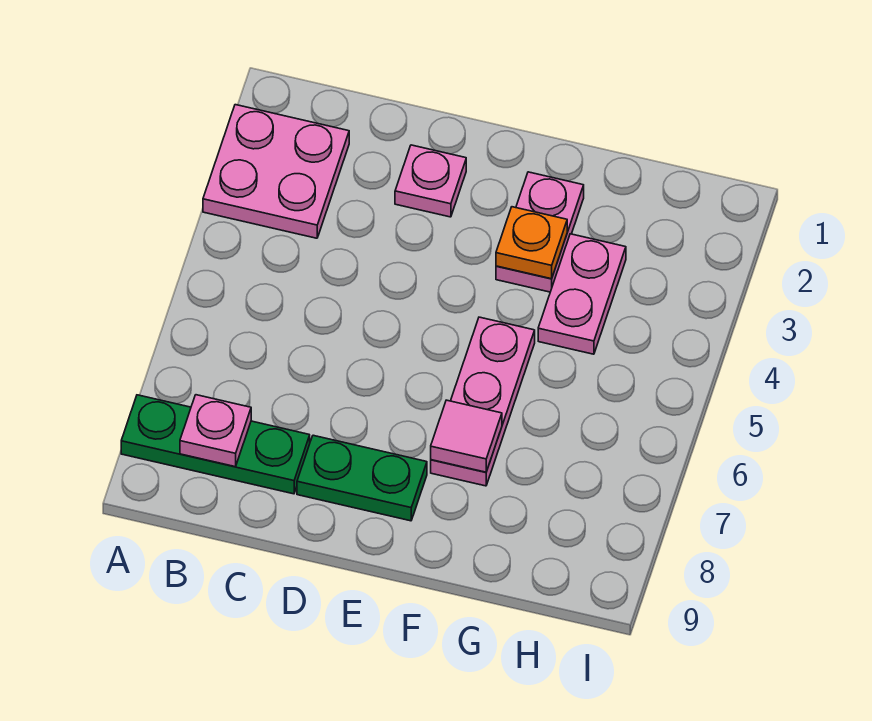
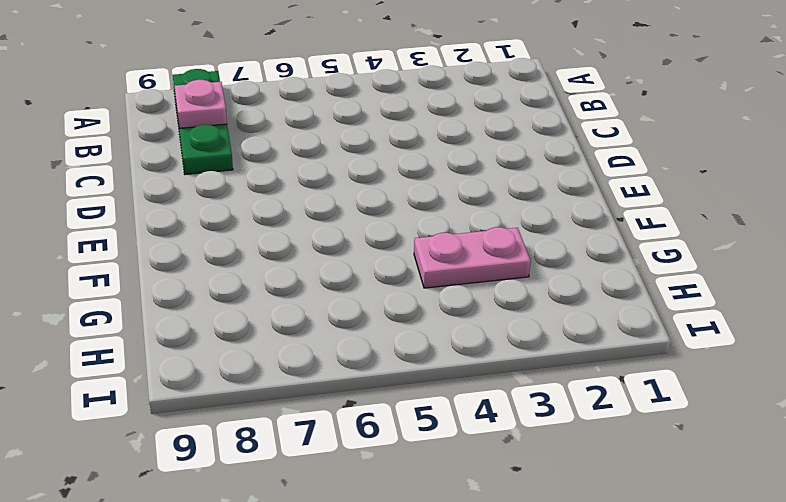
none -> pink plate A2:B3 level 1
none -> pink plate D2 level 1

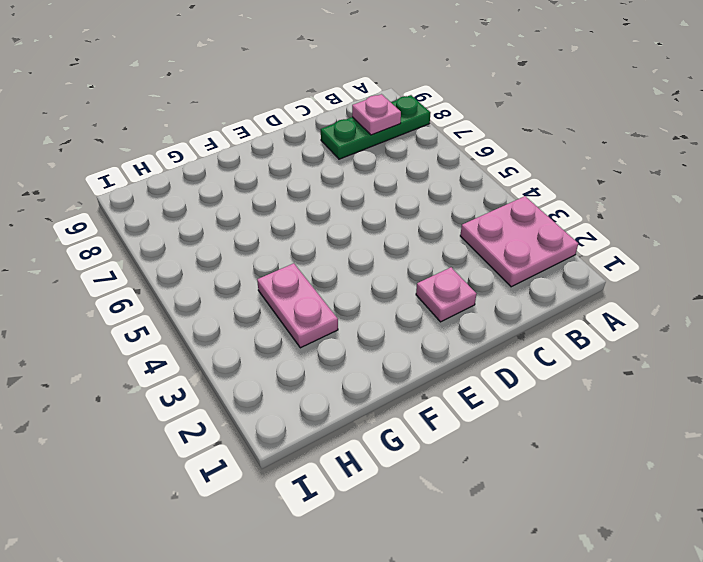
none -> green plate D8:E8 level 1
none -> pink plate F2:F3 level 1

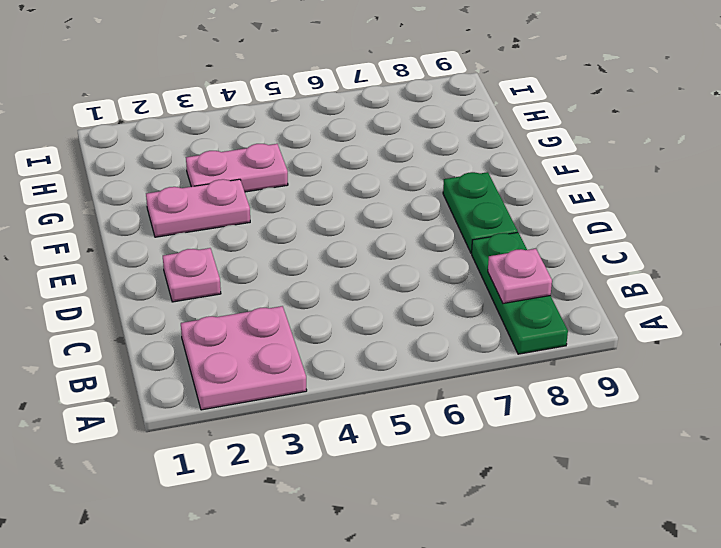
none -> pink plate F5:F7 level 1
none -> orange plate F3 level 2

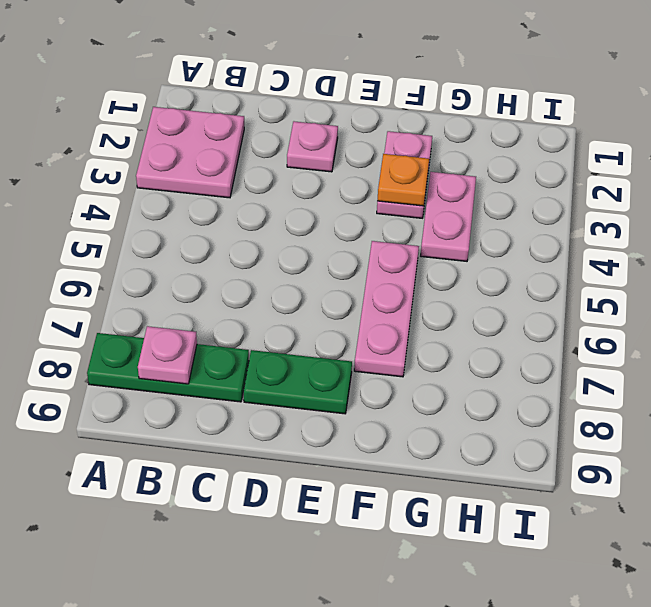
none -> pink tile F7 level 2

